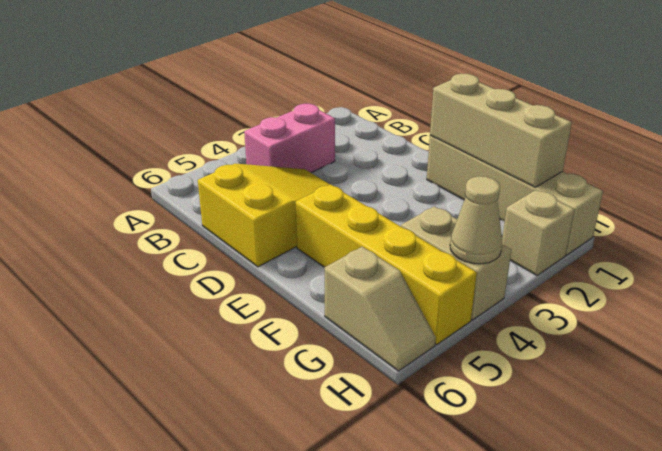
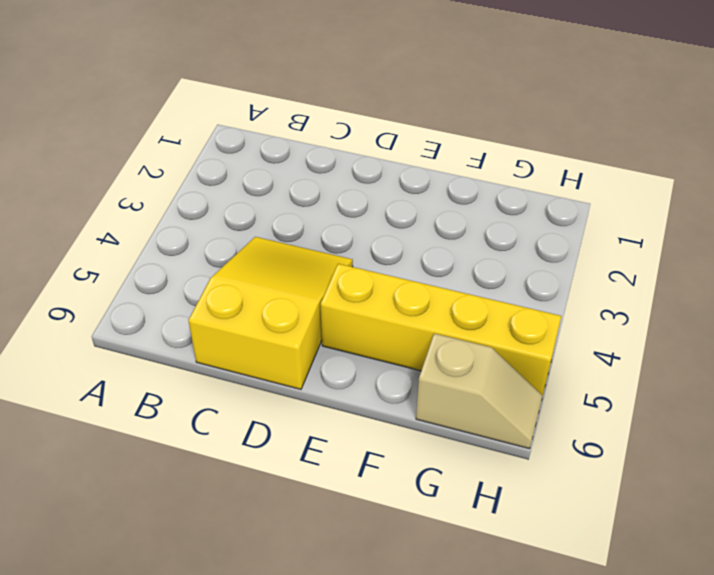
none -> pink brick B3:B4 level 1
none -> tan brick E1:H1 level 1

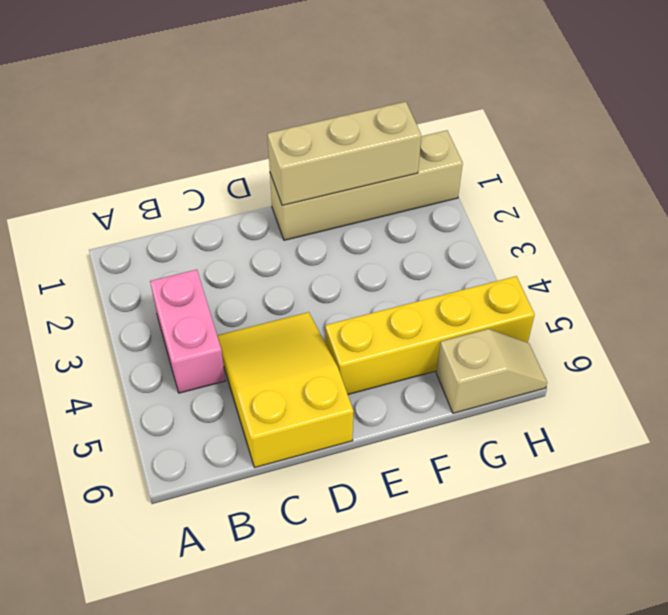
none -> tan brick G4:H4 level 1
none -> tan brick H2 level 1

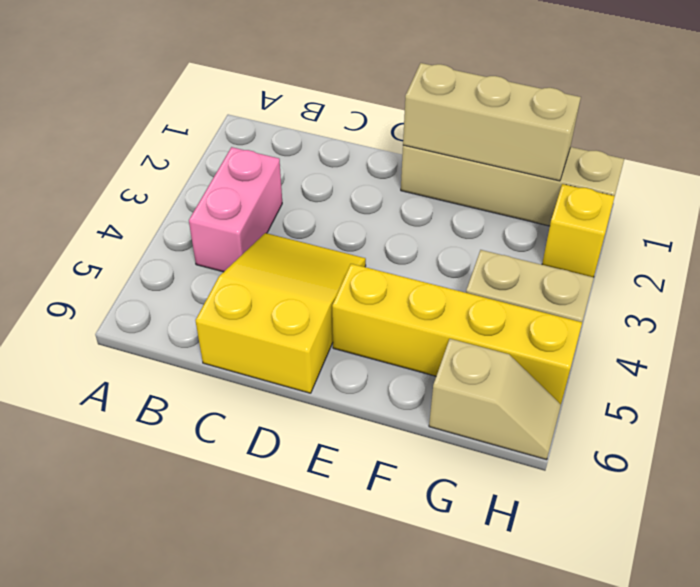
yellow brick H2 level 1 -> tan brick H2 level 1
none -> tan cone H4 level 2

